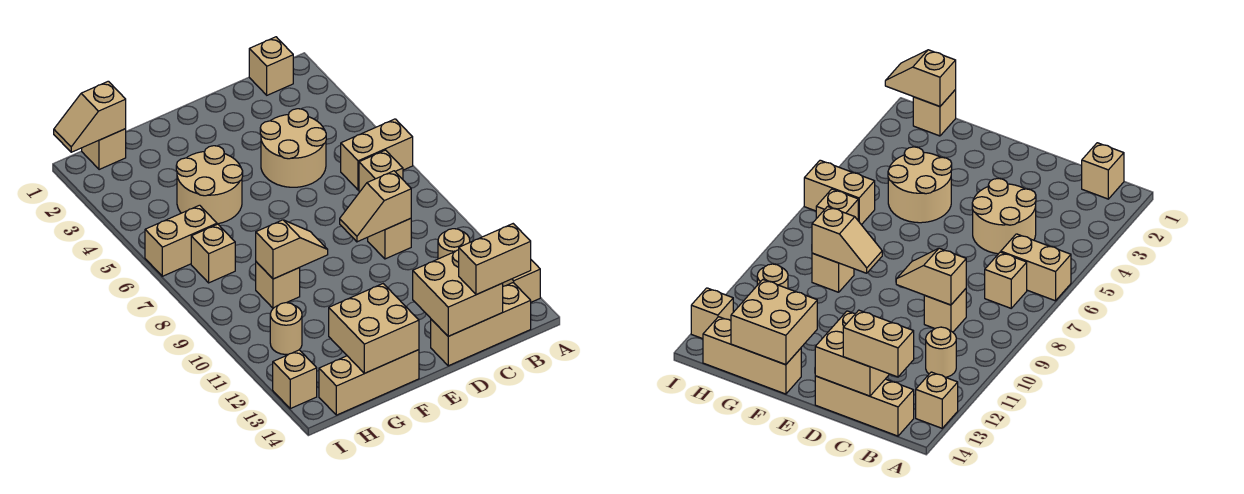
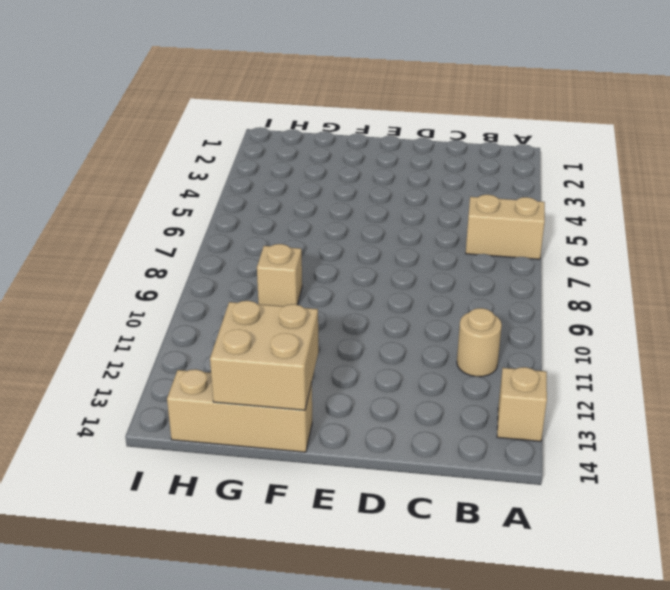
none -> tan brick B1 level 1
none -> tan brick B7 level 1
none -> tan brick B14:D14 level 1

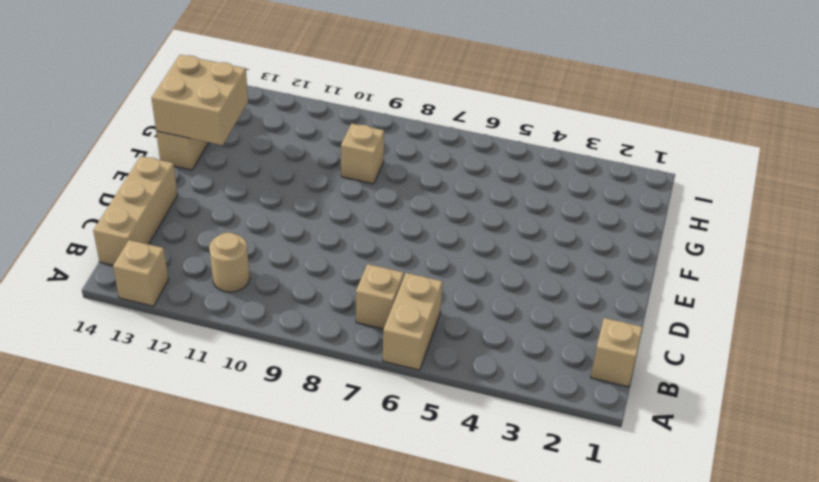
none -> tan round brick C4:D5 level 1
none -> tan brick C9 level 1
none -> tan round brick F4:G5 level 1

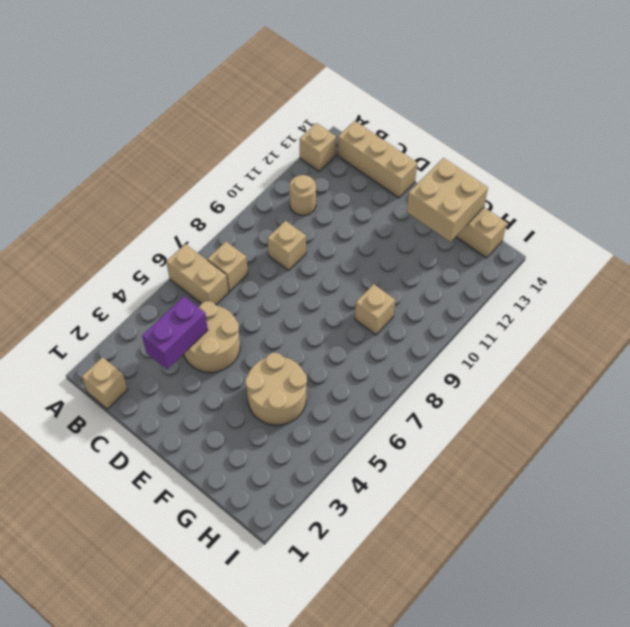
purple brick C3:C4 level 2 -> none
none -> tan brick H1 level 1
none -> tan brick H6:I6 level 1
none -> tan brick H7 level 1

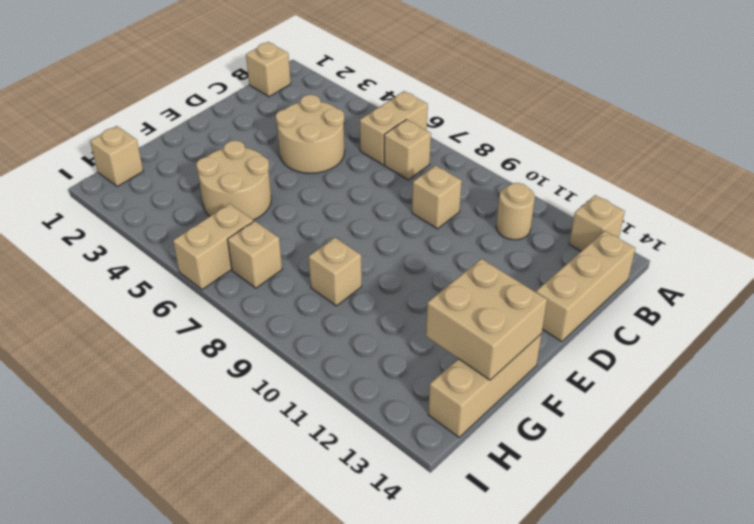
none -> tan round brick H11 level 1
none -> tan brick I13 level 1
none -> tan slope C9:D9 level 2 top C

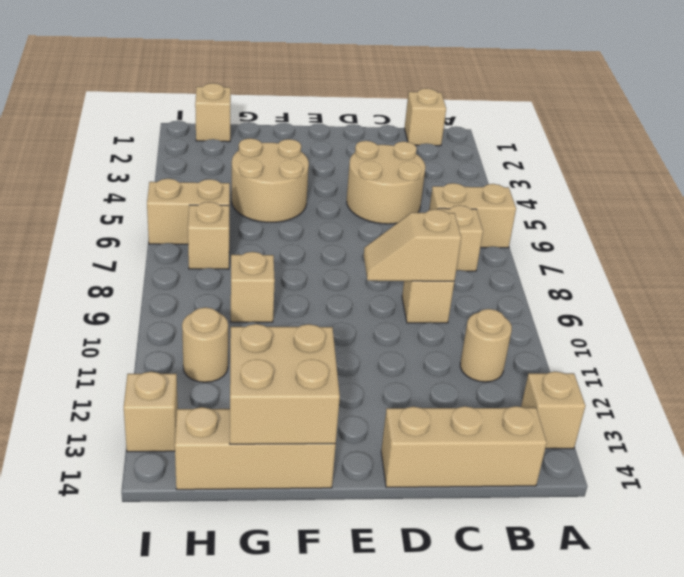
none -> tan brick C13:D14 level 2
none -> tan slope F9:G9 level 2 top G
none -> tan slope H1:I1 level 2 top H

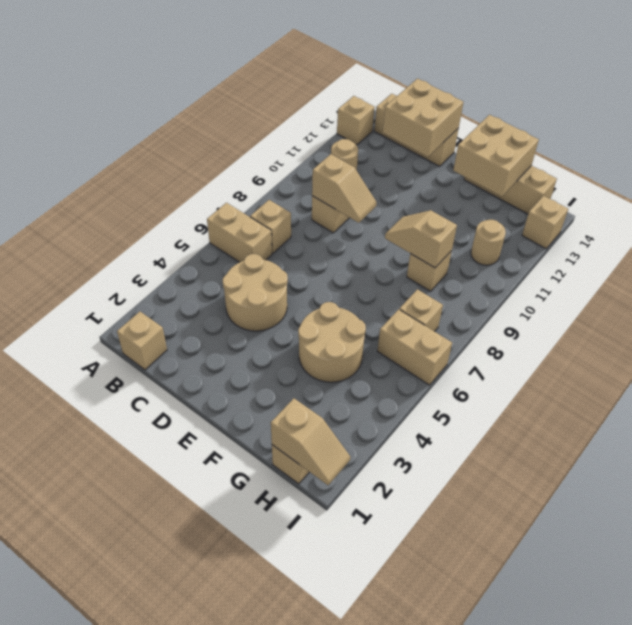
none -> tan brick B14:C14 level 3

